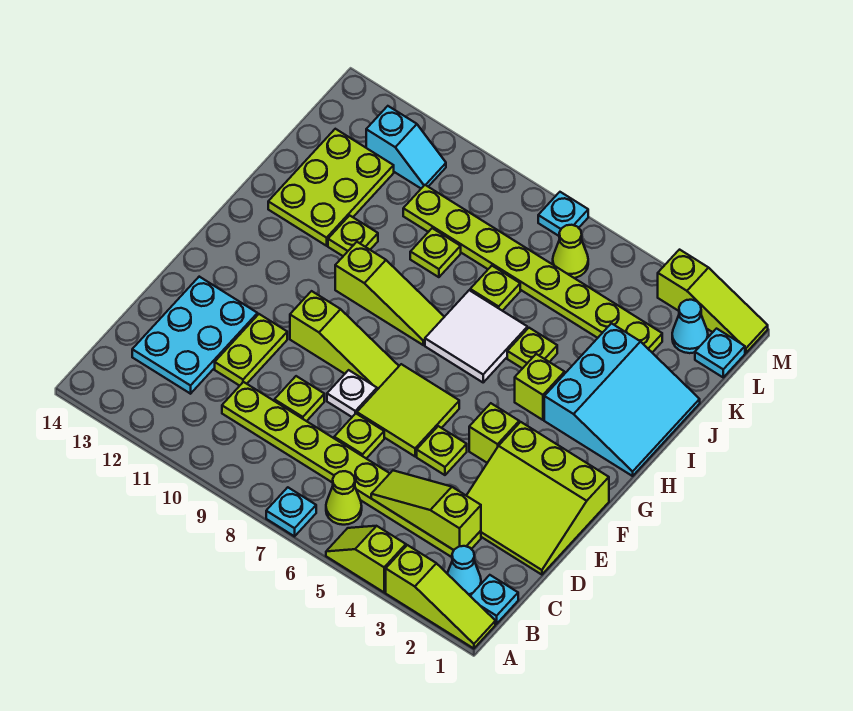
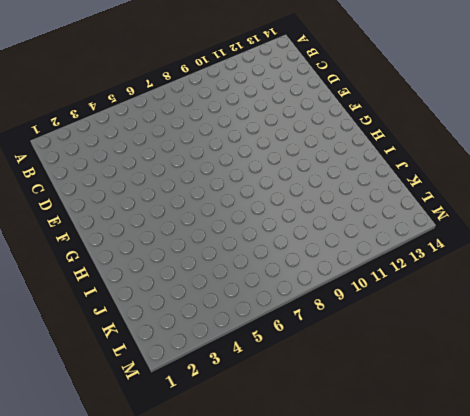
none -> lime slope A1:A3 level 1 top 3
none -> lime slope A4:A5 level 1 top 4
none -> cyan plate A7 level 1
none -> cyan plate B1 level 1

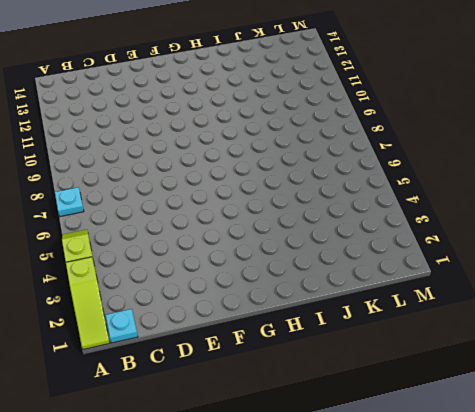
none -> cyan cone B2 level 1
none -> lime cone B6 level 1
none -> lime plate C3:C10 level 1
none -> cyan plate C12:E13 level 1

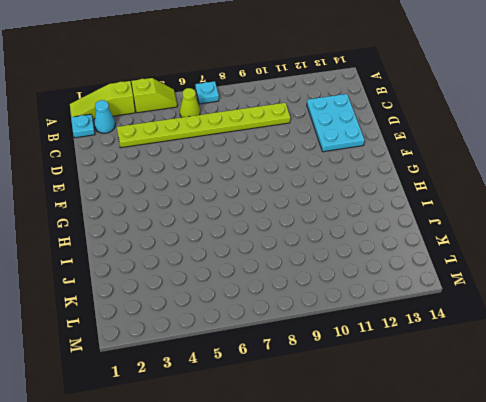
none -> lime slope D1:F3 level 1 top F
none -> lime plate D7 level 1
none -> lime plate D9 level 1
none -> lime plate D11:E11 level 1

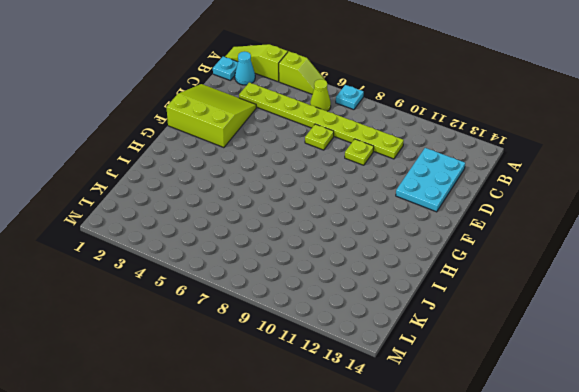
none -> lime plate D11:E11 level 1
none -> lime plate E5 level 1
none -> lime tile E6:F7 level 1
none -> white plate E8 level 1

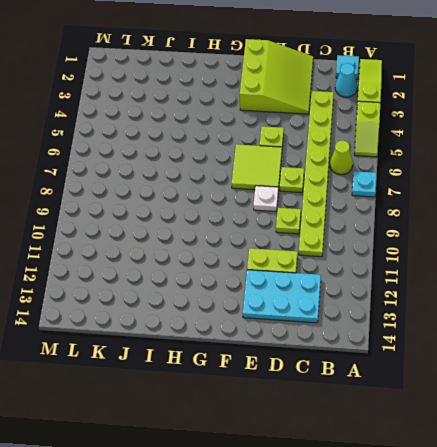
none -> lime brick F4 level 1
none -> lime slope F8:F10 level 1 top 10
none -> cyan slope H1:J3 level 1 top 3
none -> lime brick H4 level 1

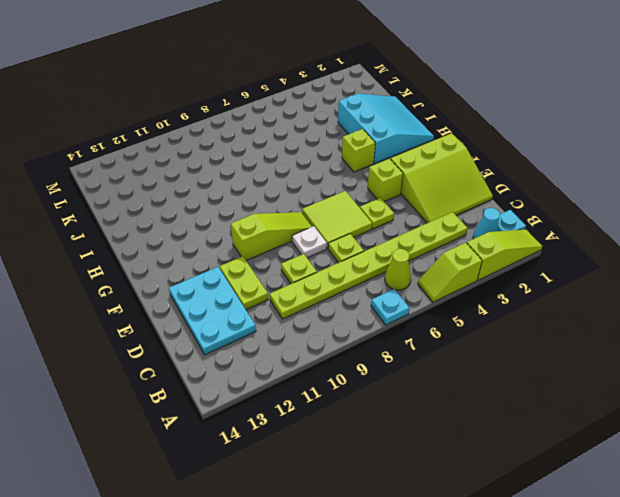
none -> white tile H6:I7 level 1
none -> lime slope H8:H10 level 1 top 10
none -> lime plate I5 level 1
none -> lime plate I11 level 1

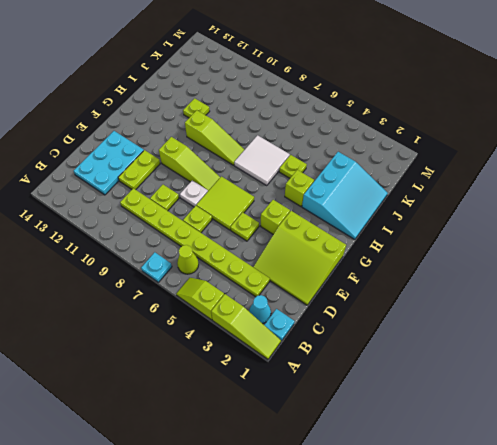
none -> lime plate I12:K13 level 1
none -> lime plate J7 level 1
none -> lime plate J9 level 1
none -> lime plate K3:K10 level 1

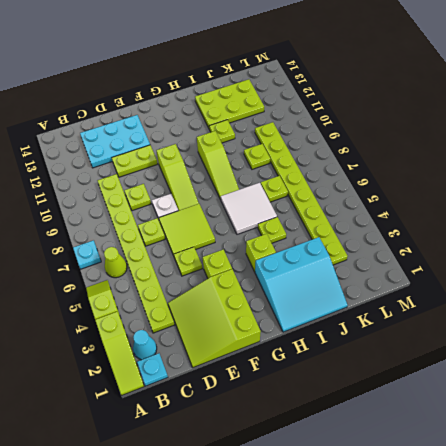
none -> cyan plate L1 level 1
none -> cyan cone L2 level 1
none -> lime cone L6 level 1
none -> cyan slope L11:L12 level 1 top 12

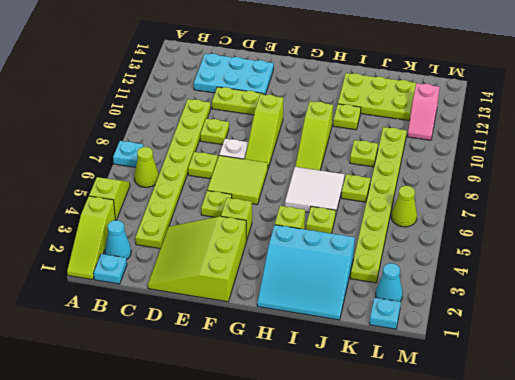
pink slope L11:L12 level 1 top 12 -> cyan slope L11:L12 level 1 top 12
none -> lime slope M1:M3 level 1 top 3
none -> cyan plate M7 level 1
none -> lime slope C3:C5 level 2 top 3

